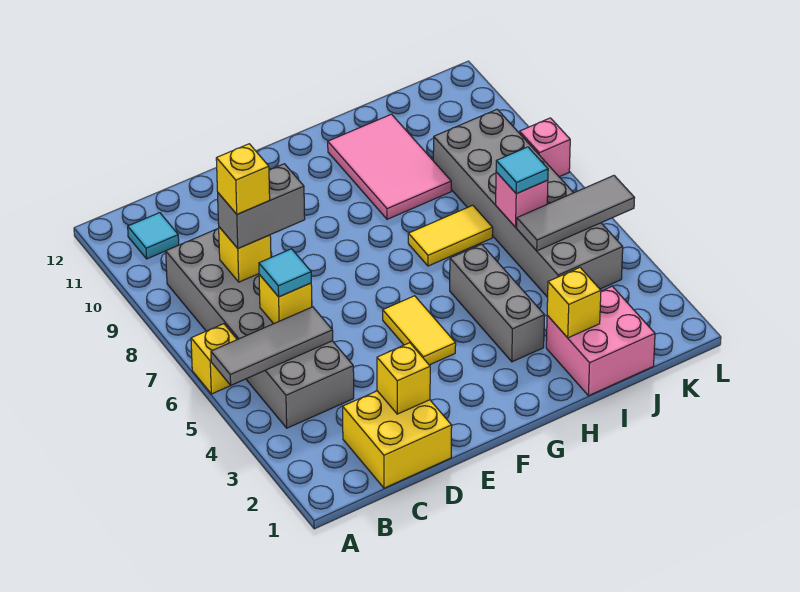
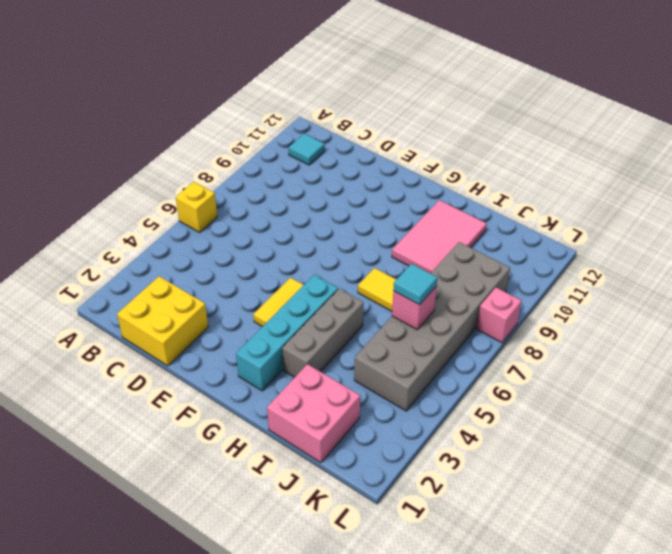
cyan brick G2:G5 level 1 -> none
none -> grey brick B4:C9 level 1
none -> grey tile A5:C5 level 2
none -> yellow brick C6 level 2

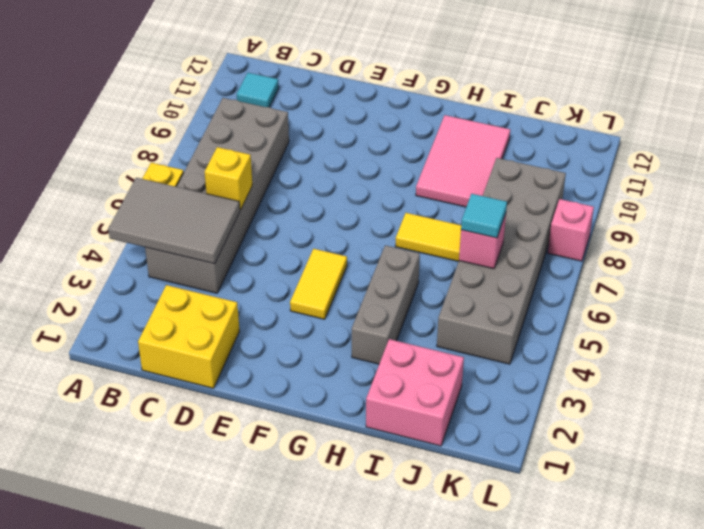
grey tile A4:C5 level 2 -> grey tile A5:C5 level 2
none -> yellow brick C8 level 2
none -> yellow brick D2 level 2
none -> yellow brick I2 level 2

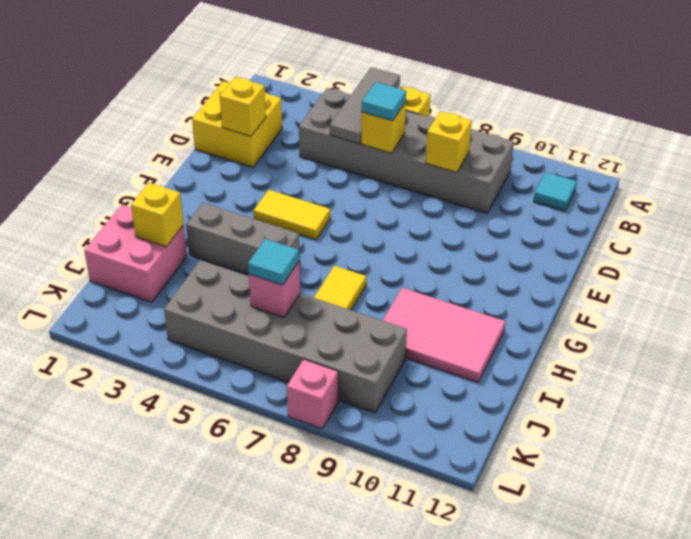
none -> grey tile J5:L5 level 2
none -> grey brick C8:D8 level 3
none -> yellow brick C8 level 4

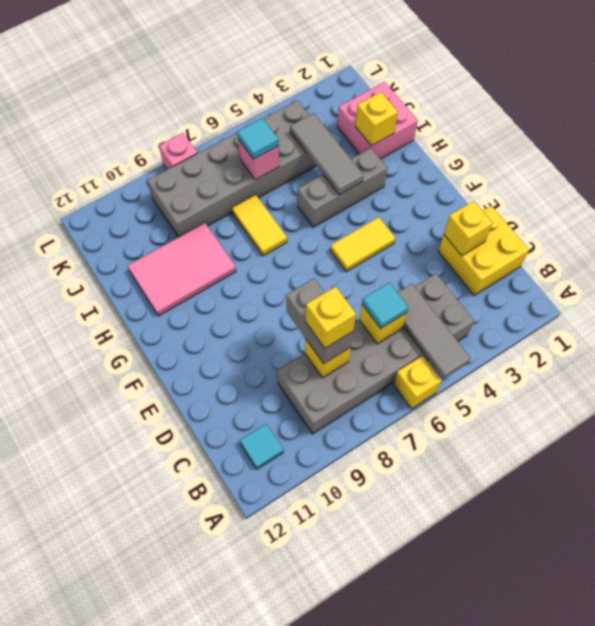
grey tile H4:J4 level 2 -> grey tile J5:L5 level 2

